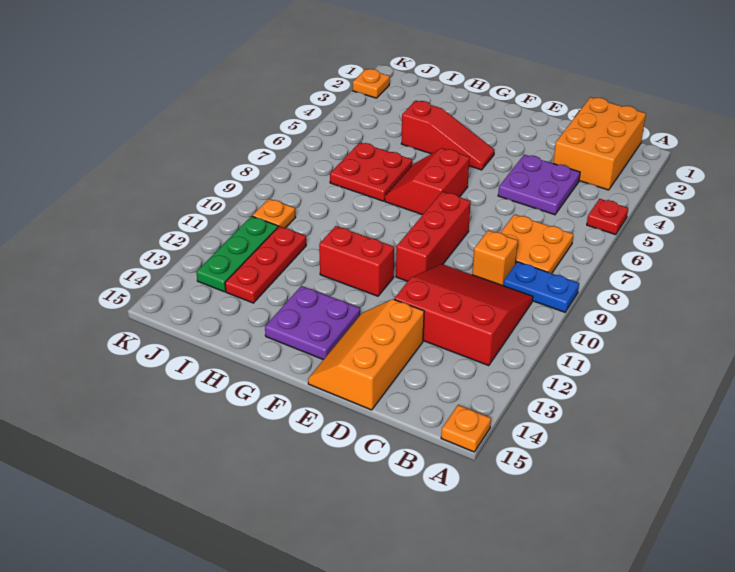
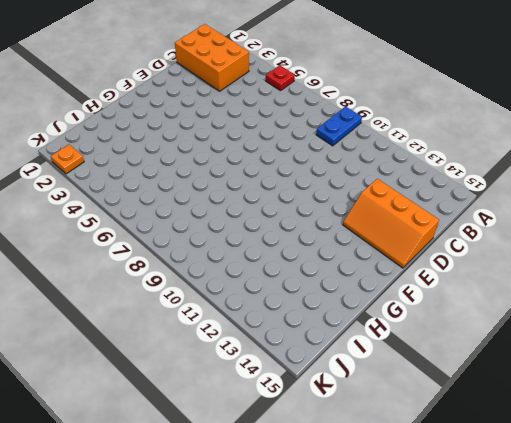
none -> orange plate A15 level 1
none -> orange plate B7:C8 level 1
none -> red slope B10:D12 level 1 top 12

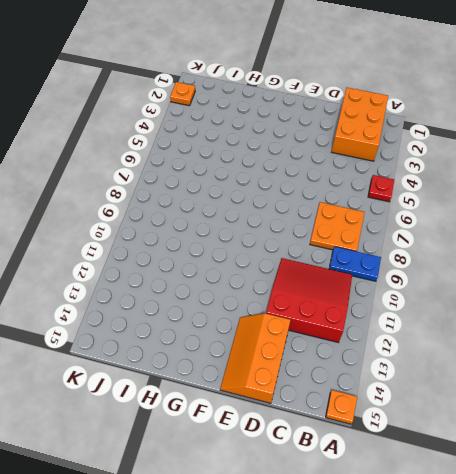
none -> purple plate C4:D5 level 1
none -> orange brick C9 level 1
none -> red brick E8:E10 level 1

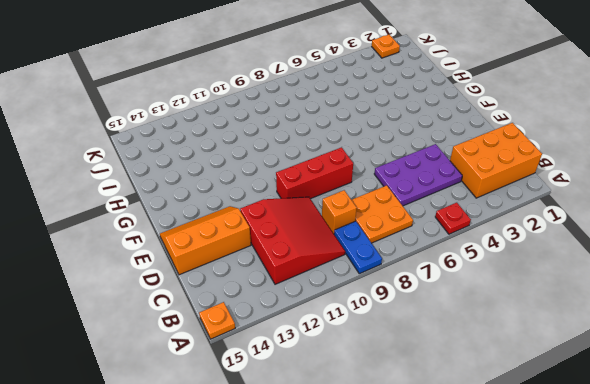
purple plate C4:D6 level 1 -> purple plate C4:D5 level 1
none -> red slope F4:H4 level 1 top H
none -> red slope F6:G7 level 1 top F
none -> red brick F11:G11 level 1

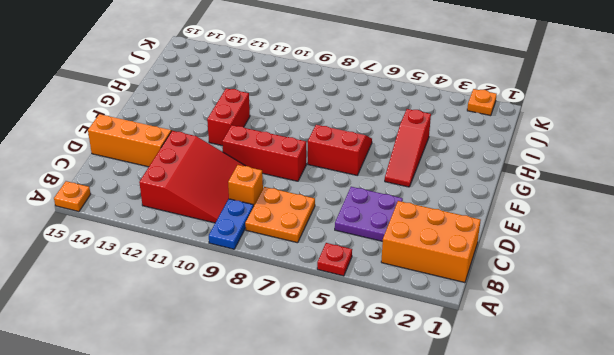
none -> purple plate F13:G14 level 1
none -> red plate H6:I7 level 1
none -> red plate I11:I13 level 1

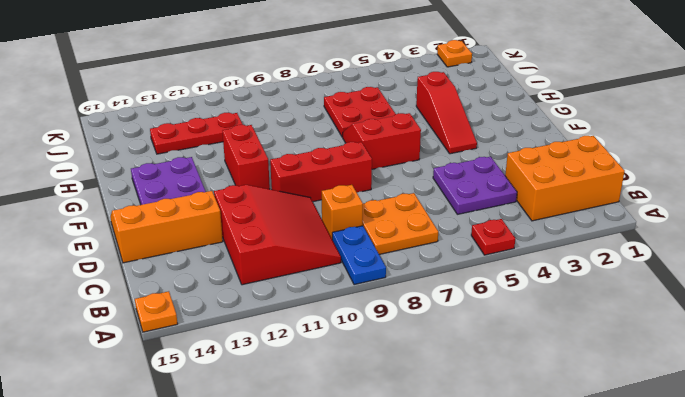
none -> orange plate J10 level 1
none -> green plate J11:J13 level 1

